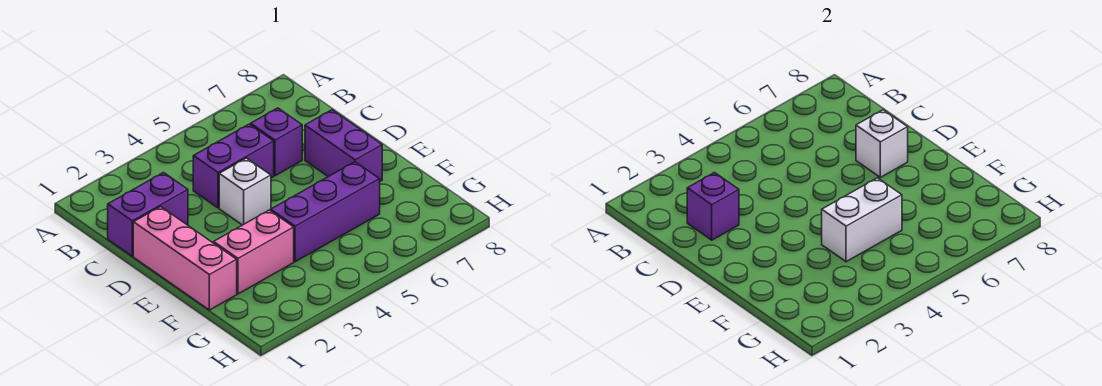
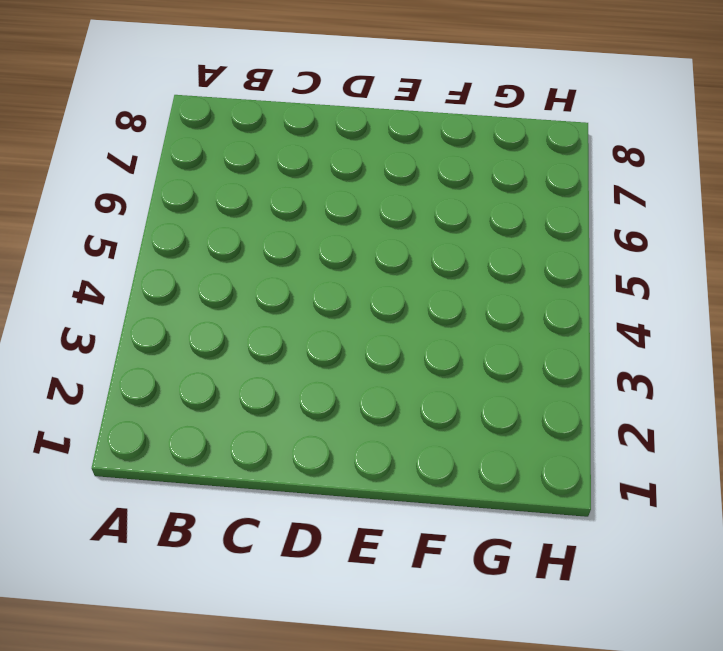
none -> purple brick C1:C2 level 1
none -> purple brick C4:C5 level 1

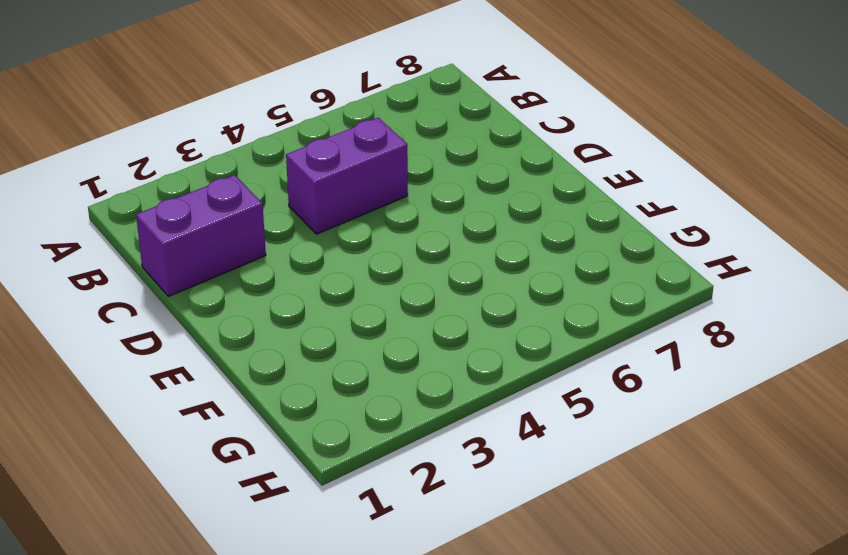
none -> purple brick C6 level 1
none -> pink brick D1:F1 level 1

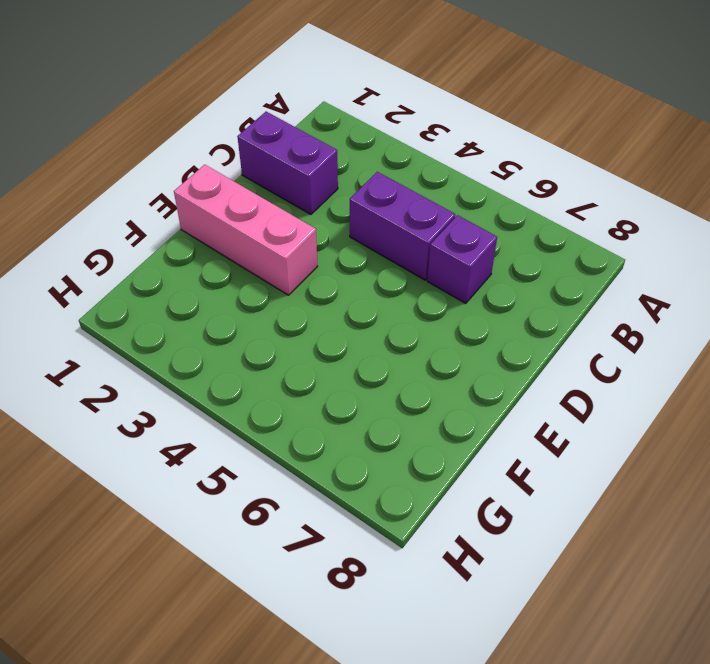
pink brick E1:E3 level 1 -> pink brick D1:F1 level 1
none -> white brick D4 level 1
none -> purple brick D7:E7 level 1

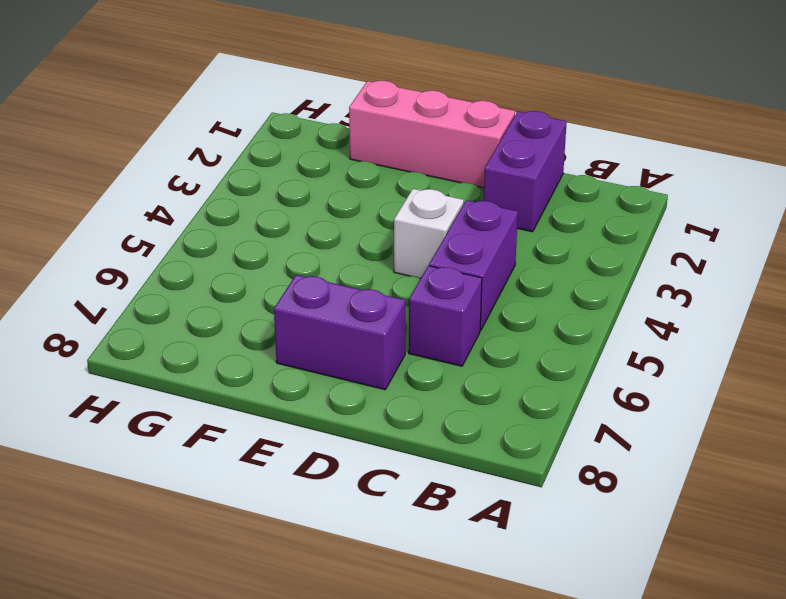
none -> pink brick F2:F3 level 1
none -> purple brick F4:F6 level 1

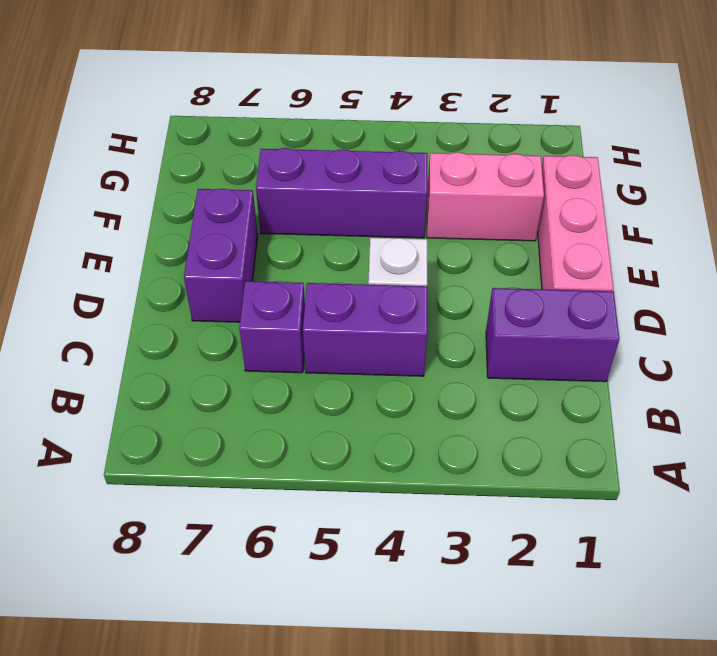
none -> purple brick C2 level 2
none -> white brick D7 level 2

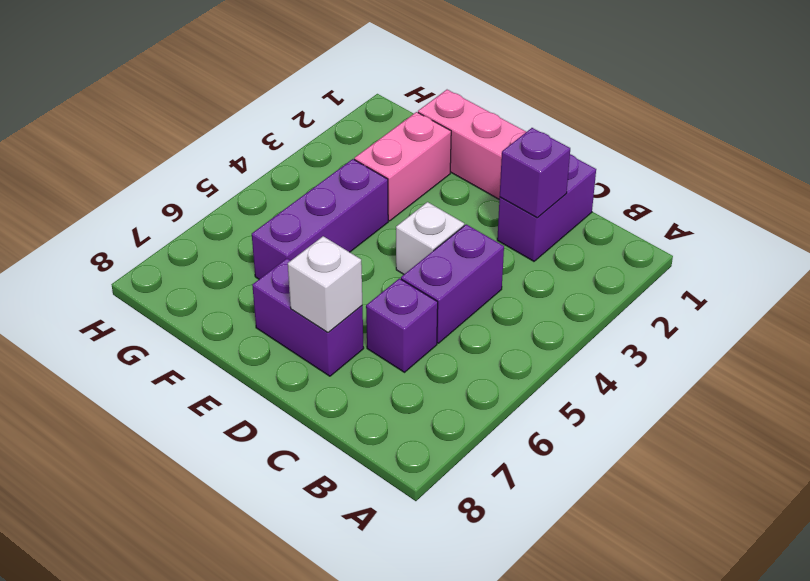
none -> white brick F4:F5 level 2

